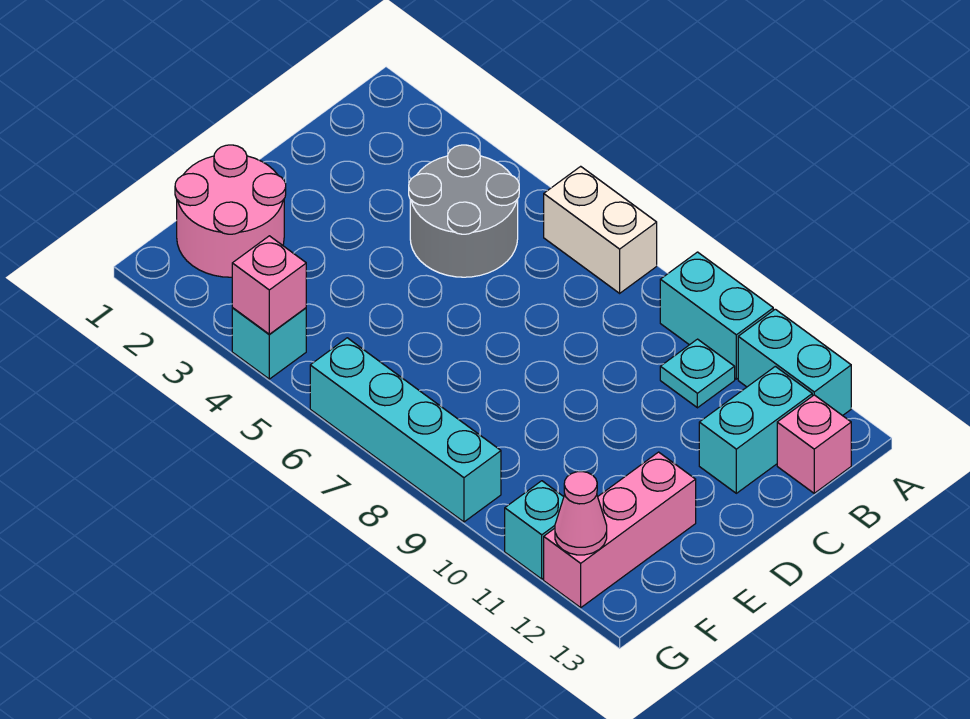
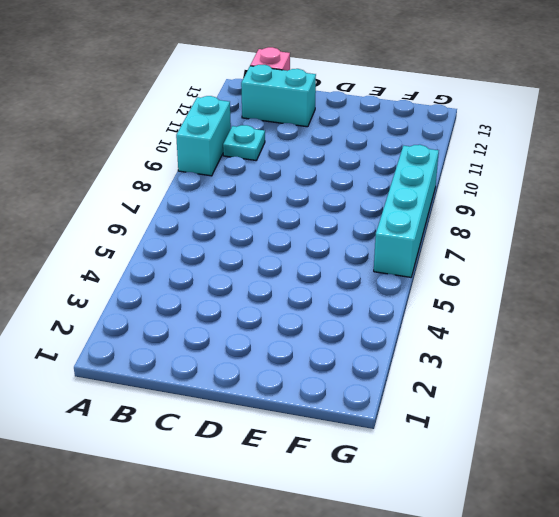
none -> white brick A6:A7 level 1
none -> cyan brick A11:A12 level 1
none -> grey round brick B4:C5 level 1

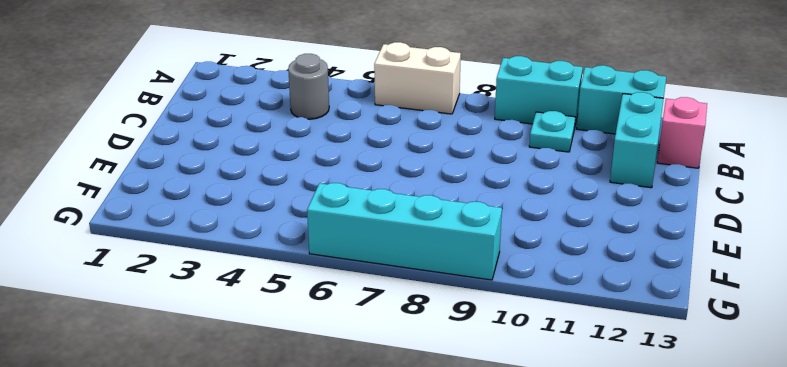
grey round brick B4 level 1 -> grey round brick B4:C5 level 1
none -> pink round brick E1:F2 level 1
none -> pink brick E12:G12 level 1
none -> cyan brick G4 level 1

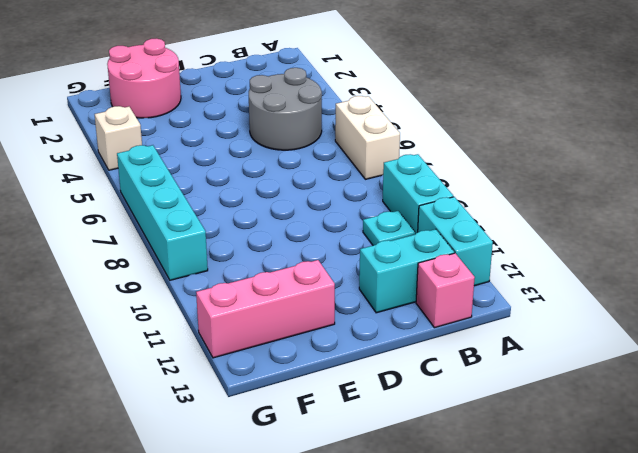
white brick G4 level 1 -> cyan brick G4 level 1
none -> cyan brick G11 level 1
none -> pink brick G4 level 2
none -> pink cone G12 level 2

